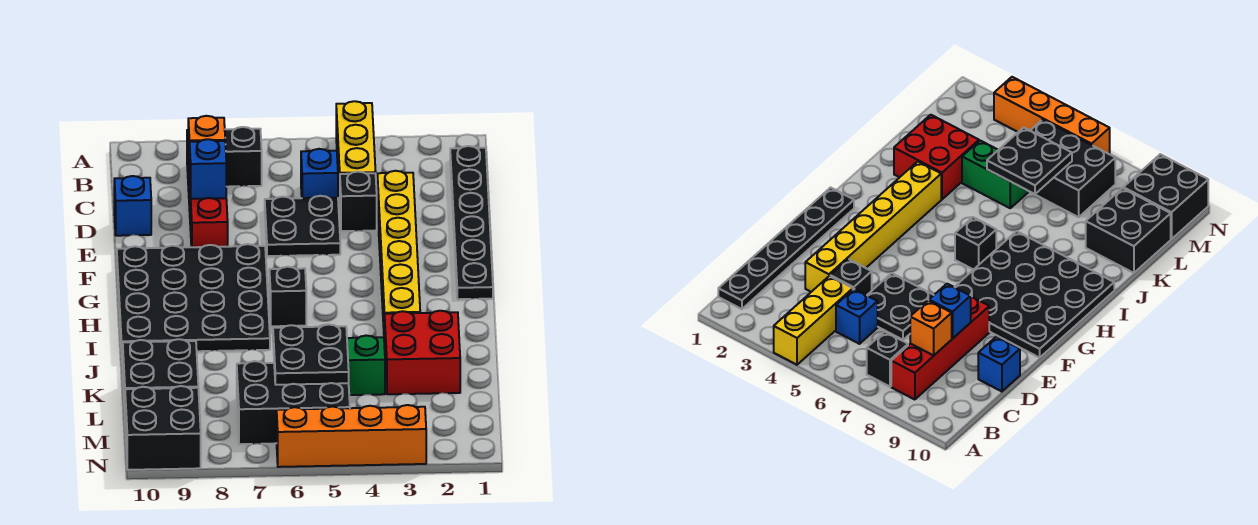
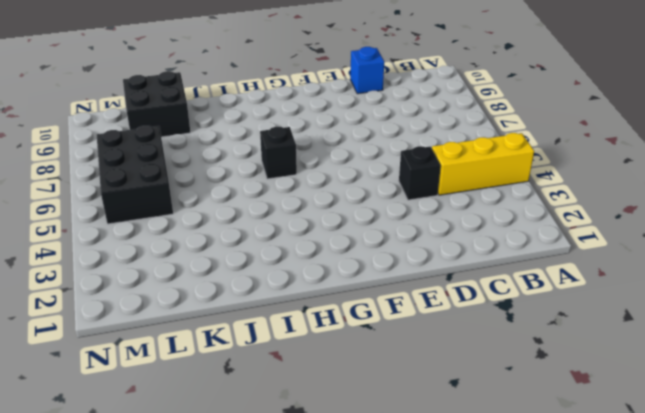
none -> black plate B1:G1 level 1
none -> black brick B7 level 1
none -> red brick B8:E8 level 1

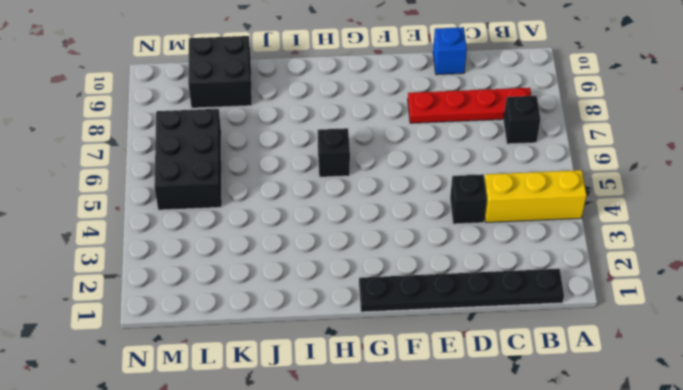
red plate B8:E8 level 1 -> red brick B8:E8 level 1
none -> blue brick C5 level 1
none -> yellow brick D3:I3 level 1
none -> black plate D5:E6 level 1

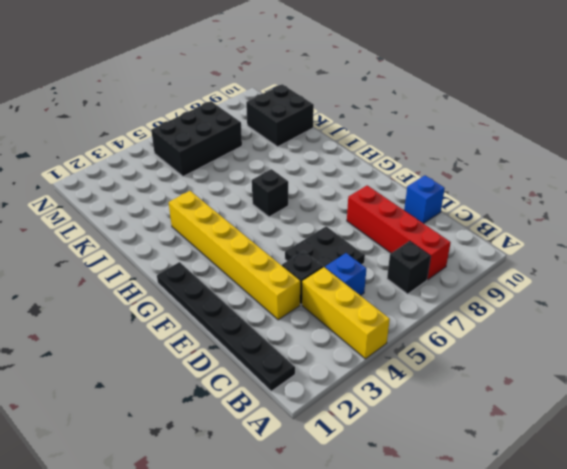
none -> black plate F7:I10 level 1
none -> red brick J2:K3 level 1
none -> green brick K4:K5 level 1

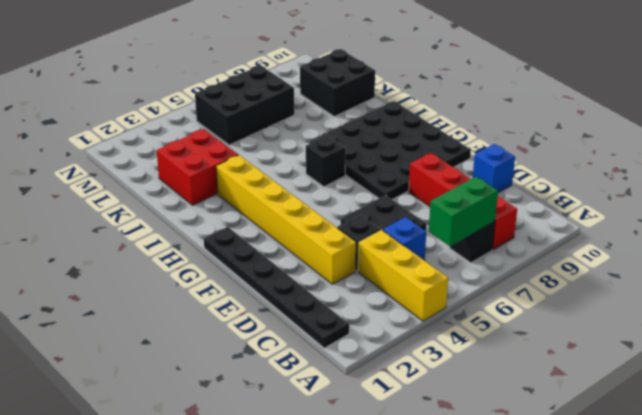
green brick B6:B7 level 2 -> green brick K4:K5 level 1
none -> black brick M9:N10 level 1
none -> orange brick N3:N6 level 1
none -> orange brick C8 level 2

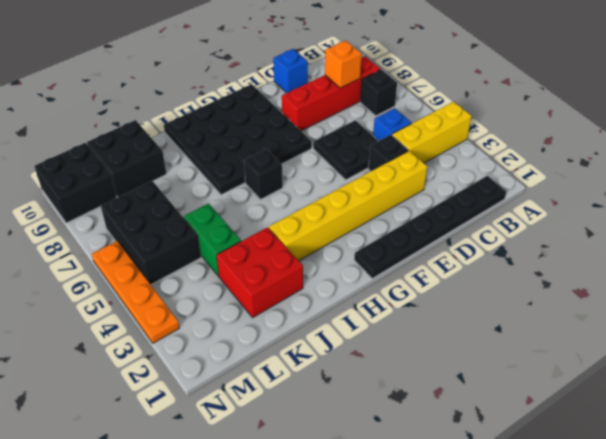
orange plate N3:N6 level 1 -> orange brick N3:N6 level 1
none -> blue brick D8 level 2
none -> black plate K5:L6 level 2

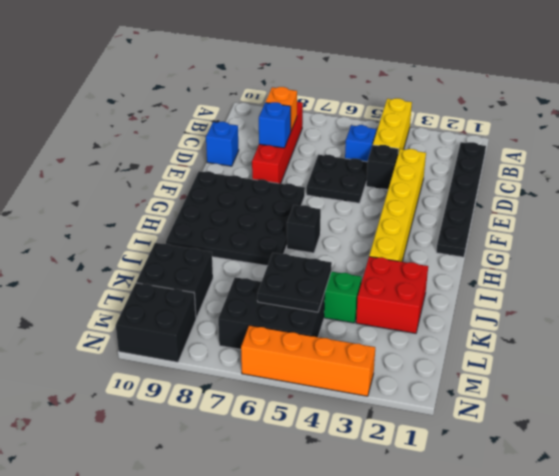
none -> black brick B7 level 1

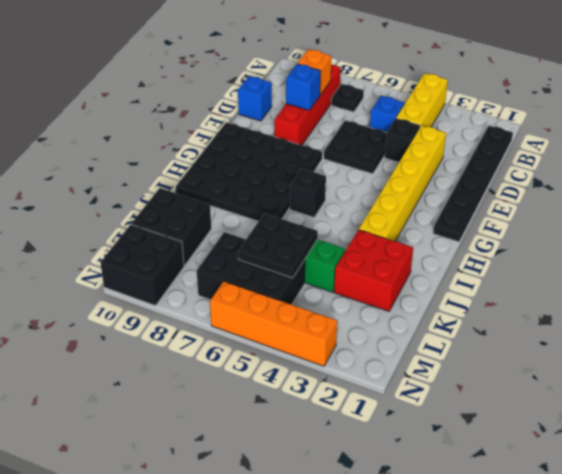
black plate B7 level 1 -> black brick B7 level 1

